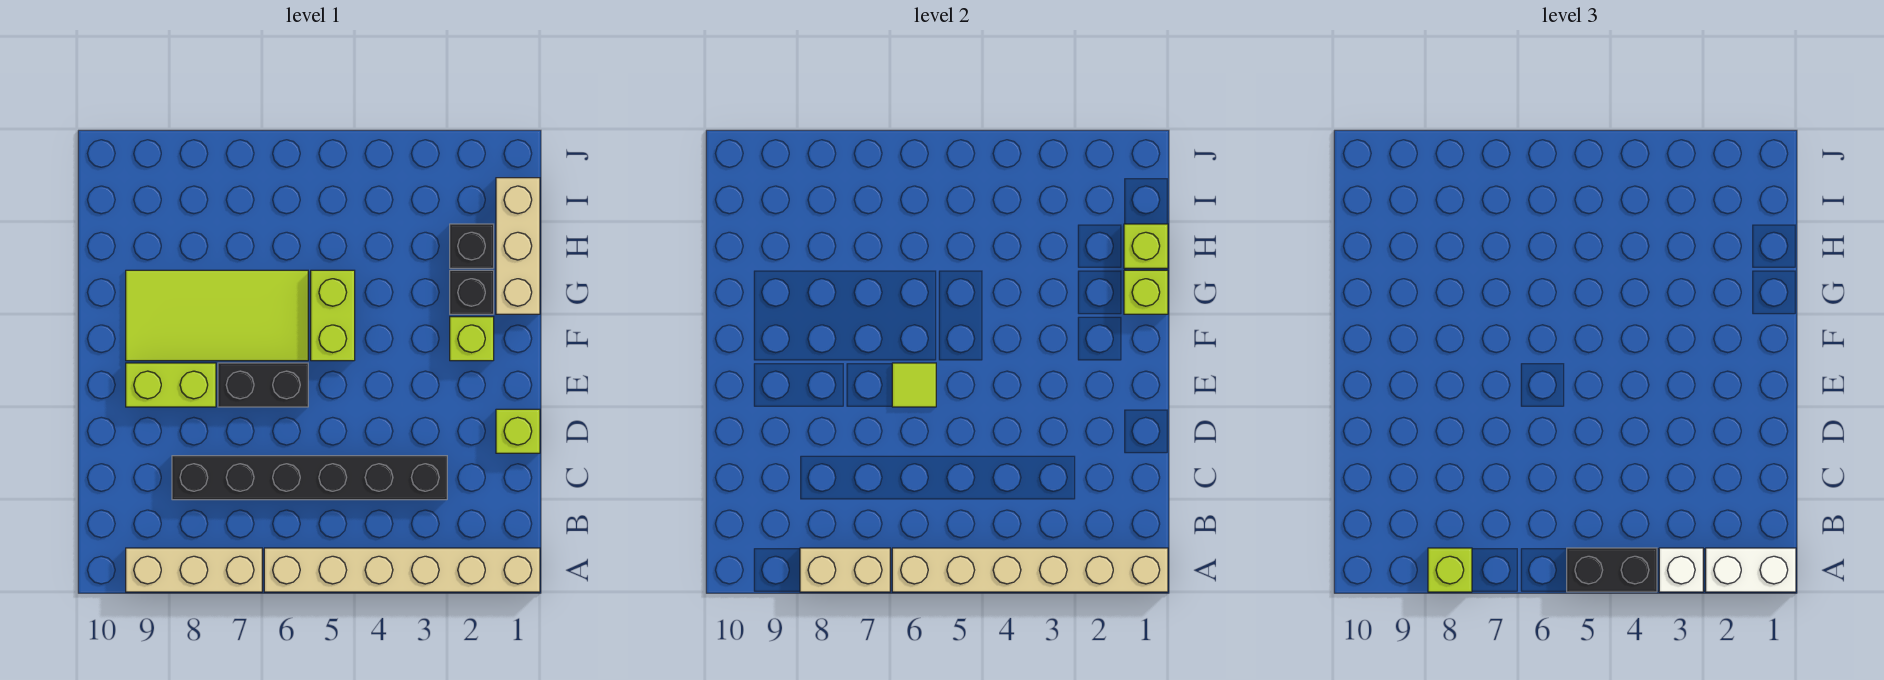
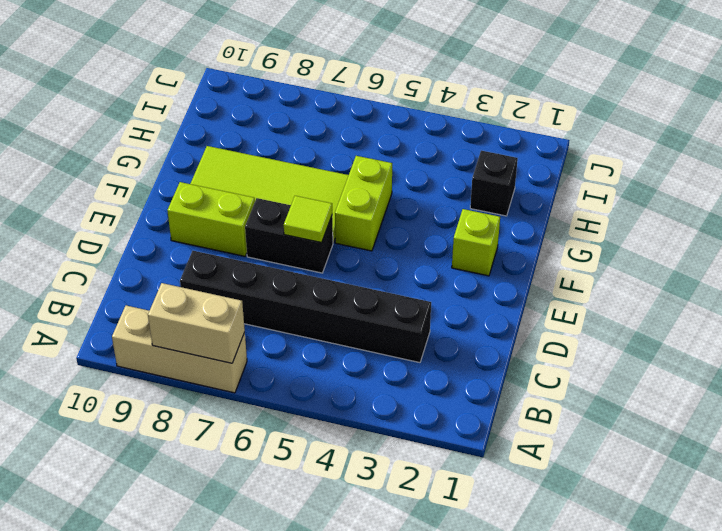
none -> tan brick A1:A6 level 1
none -> lime brick D1 level 1
none -> tan brick G1:I1 level 1

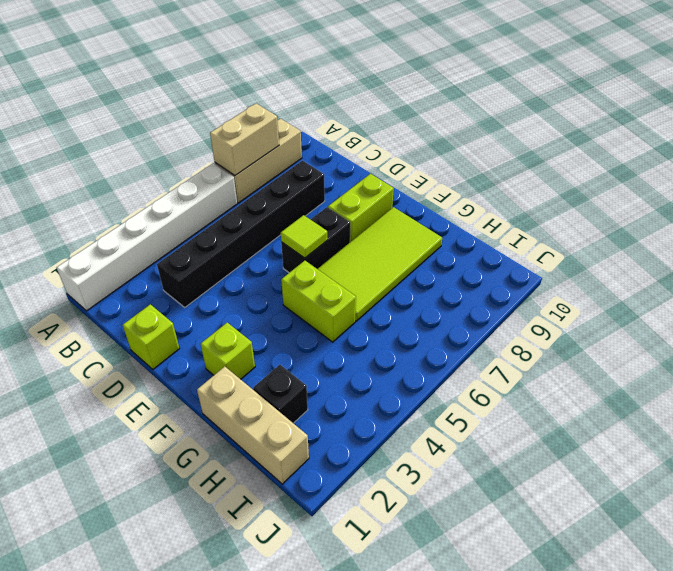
white brick A1:A6 level 1 -> tan brick A1:A6 level 1
none -> black brick G2 level 1
none -> tan brick A1:A6 level 2
none -> lime brick G1 level 2

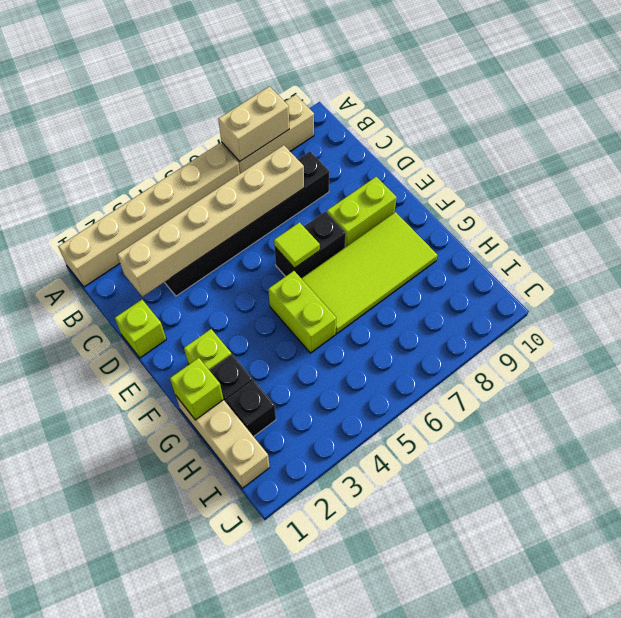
tan brick C2:C7 level 2 -> tan brick A1:A6 level 2
none -> lime brick H1 level 2
none -> white brick A1:A2 level 3
none -> white brick A3 level 3

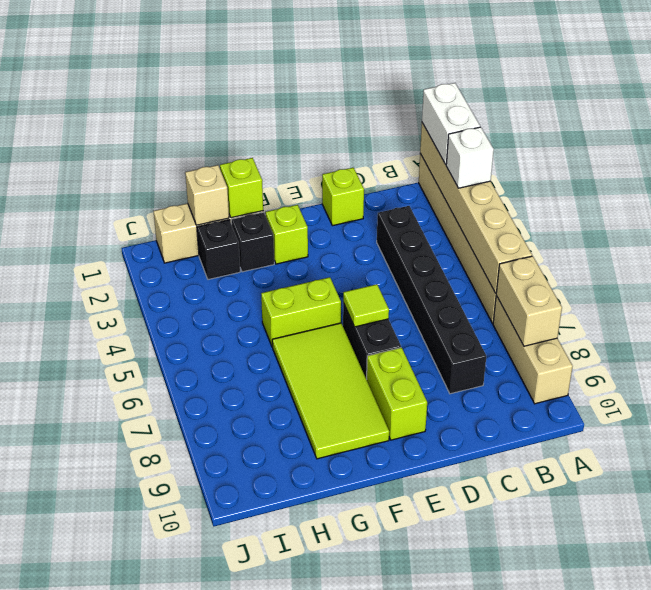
tan brick H1 level 2 -> lime brick H1 level 2
none -> black brick A4:A5 level 3
none -> lime brick A8 level 3

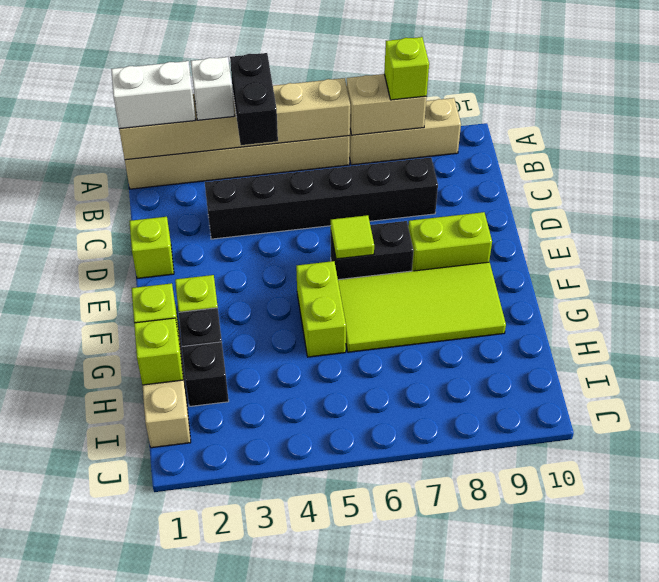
black brick A4:B4 level 3 -> black brick A4:A5 level 3

